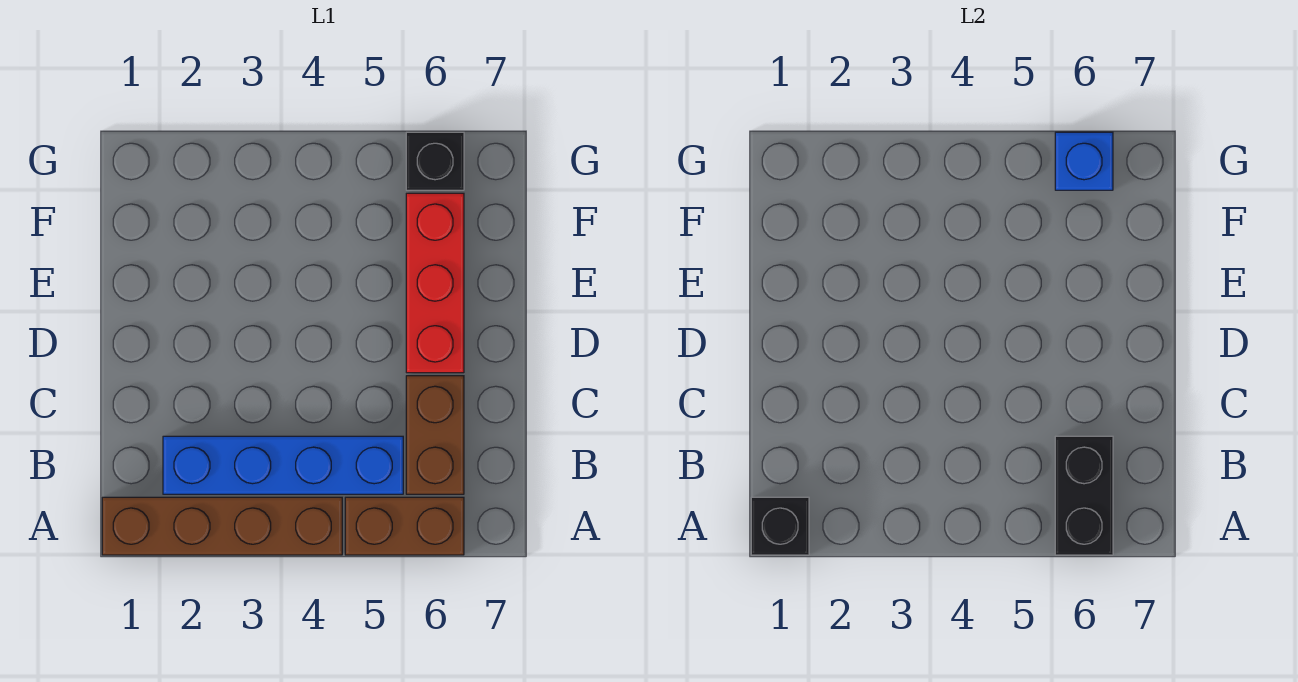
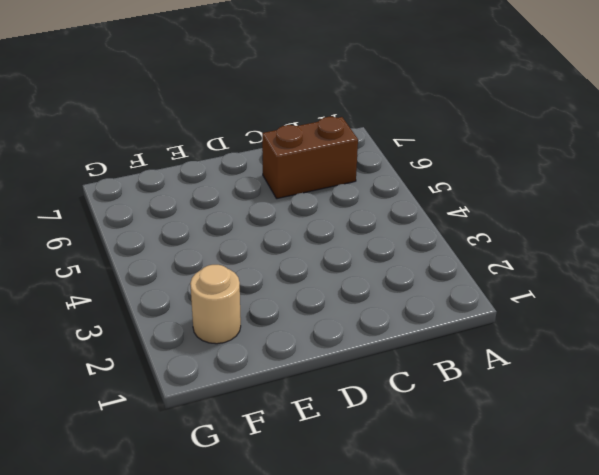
tan round brick F2 level 1 -> none
none -> brown brick A1:A4 level 1
none -> brown brick A5:A6 level 1

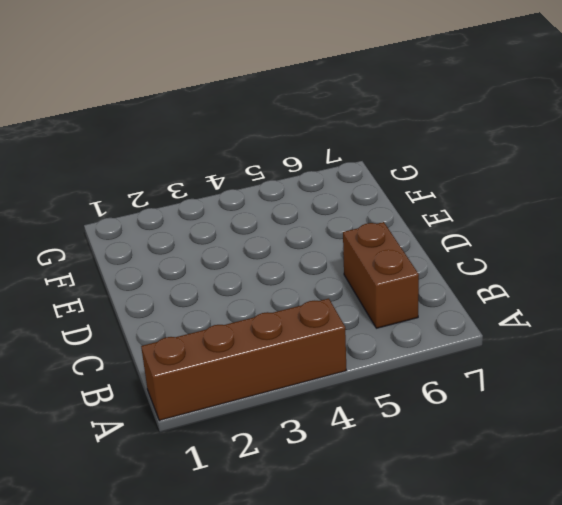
none -> brown brick A5:A6 level 1
none -> blue brick B2:B5 level 1

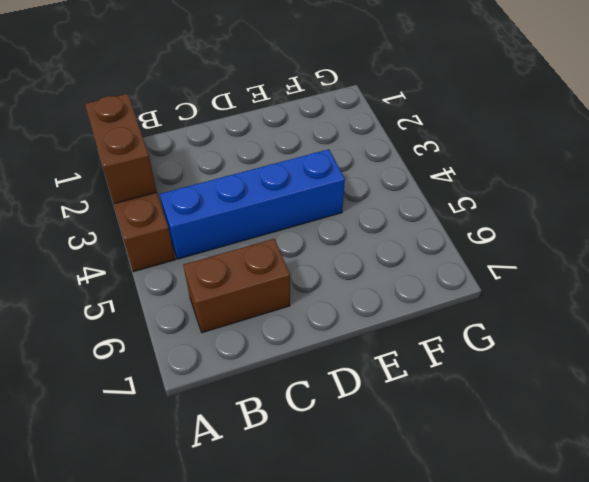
brown brick A2:A3 level 2 -> brown brick A5:A6 level 1
blue brick B4:E4 level 1 -> blue brick B2:B5 level 1
none -> red brick D6:F6 level 1
none -> black brick G6 level 1

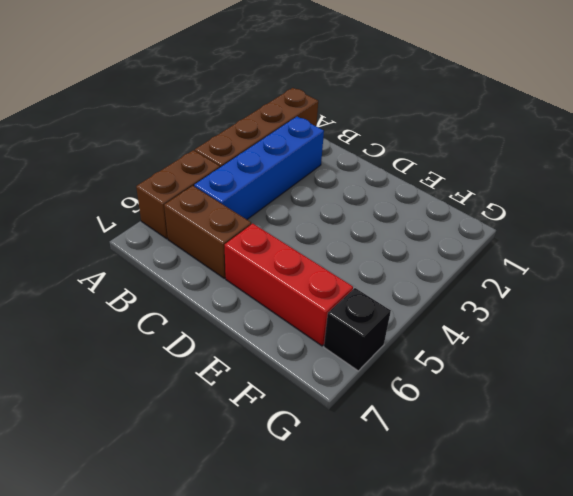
none -> black brick A1 level 2
none -> black brick A6:B6 level 2

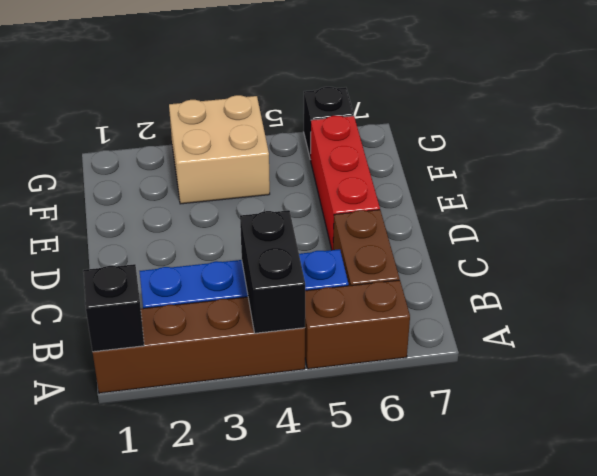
black brick A4:B4 level 2 -> black brick A6:B6 level 2
tan brick F3:G4 level 1 -> none
none -> blue brick G6 level 2

